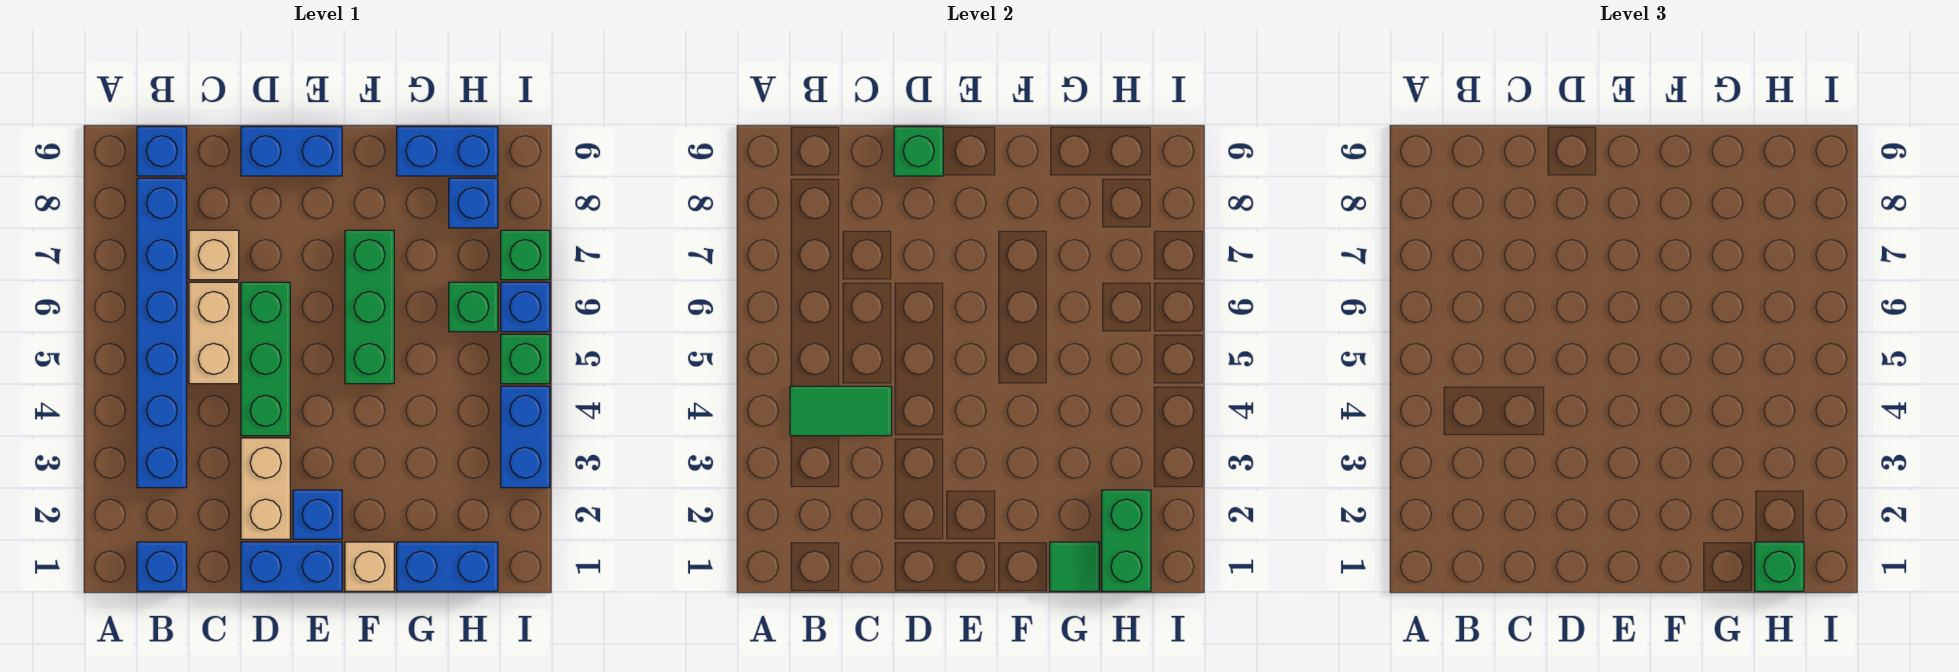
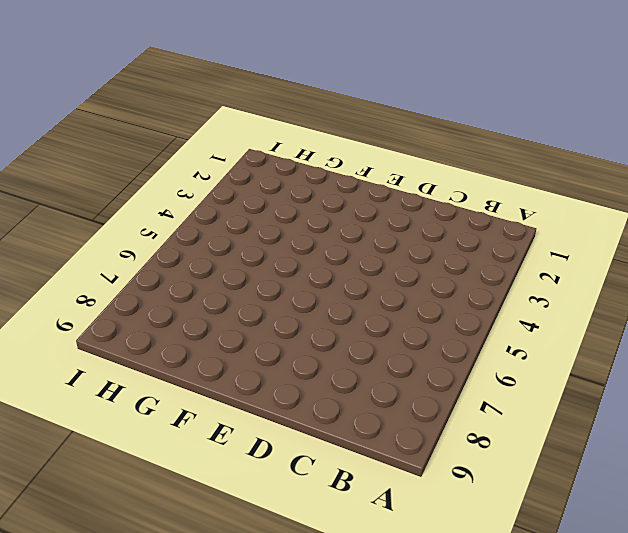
none -> blue brick B1 level 1
none -> blue brick B3:B8 level 1
none -> blue brick B9 level 1

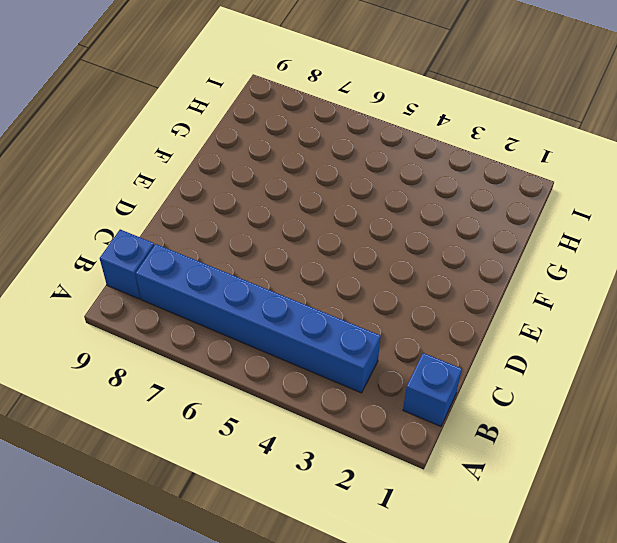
none -> tan brick C5:C6 level 1
none -> tan brick C7 level 1
none -> blue brick D1:E1 level 1

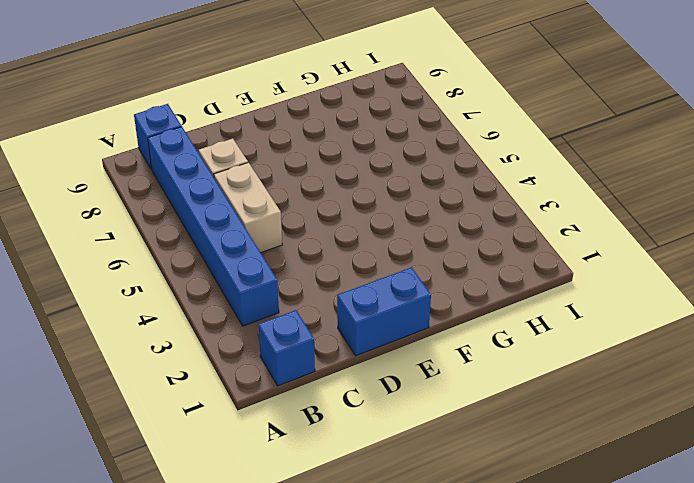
none -> tan brick D2:D3 level 1
none -> green brick D4:D6 level 1
none -> blue brick D9:E9 level 1

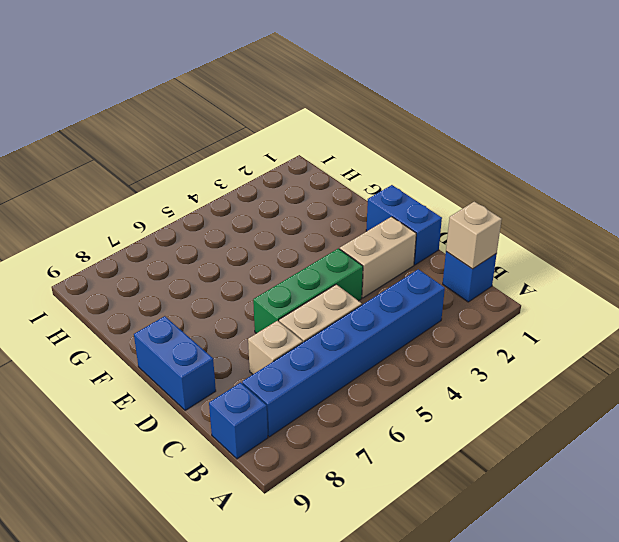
tan brick B1 level 2 -> tan brick F1 level 1
none -> blue brick E2 level 1
none -> green brick F5:F7 level 1
none -> blue brick G1:H1 level 1

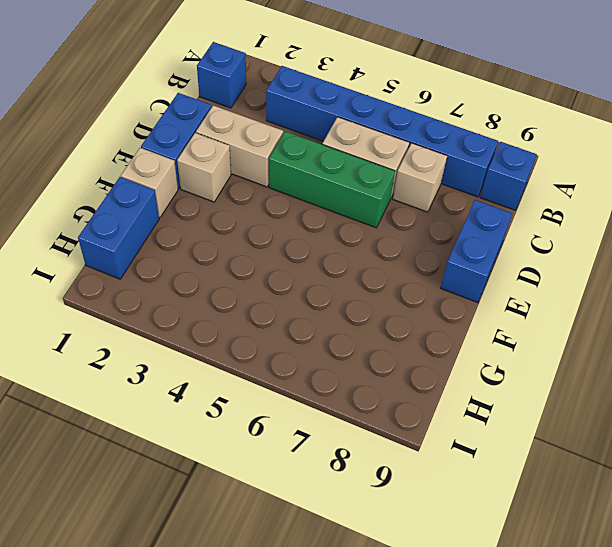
tan brick E2 level 1 -> blue brick E2 level 1
none -> green brick F5:F7 level 1
none -> blue brick G9:H9 level 1
none -> green brick H6 level 1

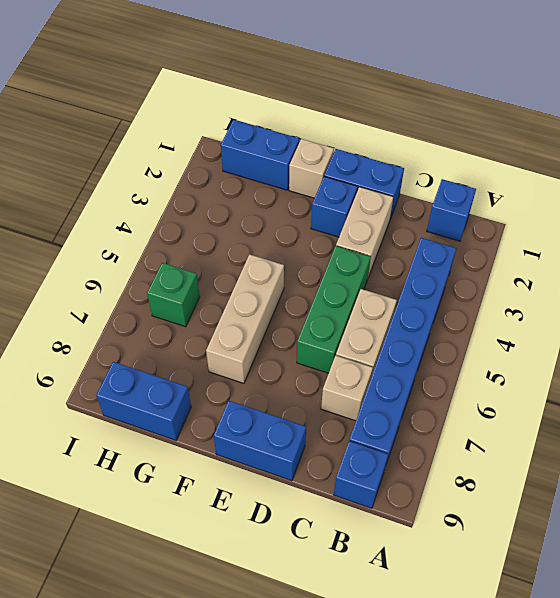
tan brick F5:F7 level 1 -> green brick F5:F7 level 1
none -> blue brick H8 level 1
none -> blue brick I3:I4 level 1
none -> green brick I5 level 1

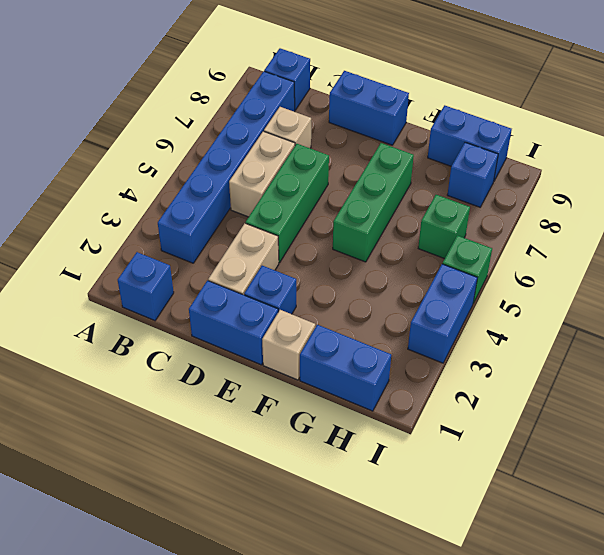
none -> blue brick I6 level 1
none -> green brick I7 level 1
none -> green tile B4:C4 level 2

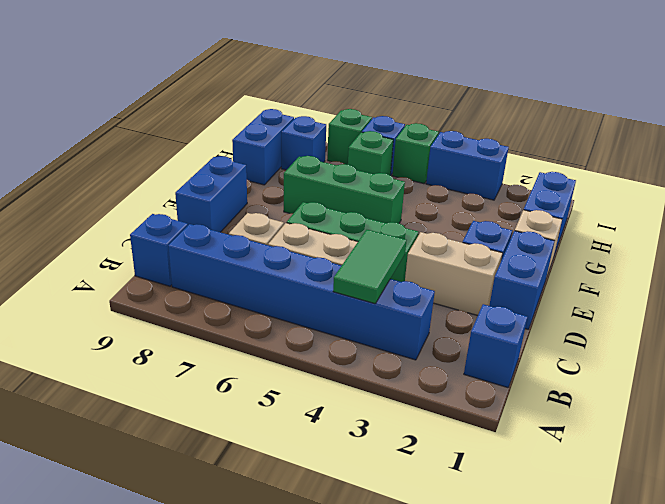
none -> green brick D9 level 2
none -> green tile G1 level 2
none -> green brick H1:H2 level 2

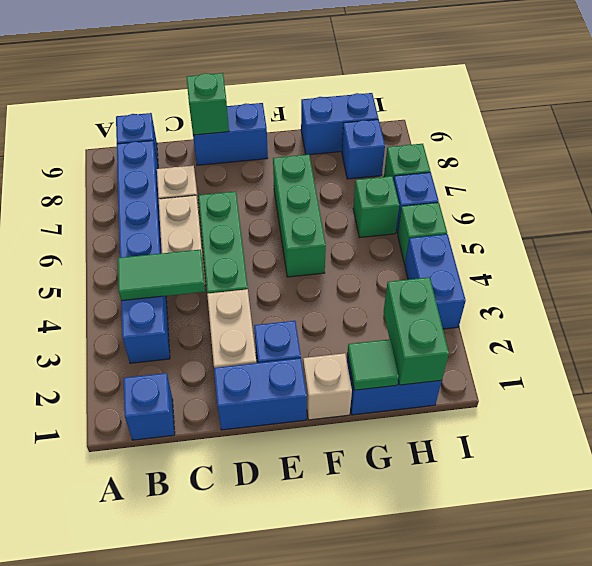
none -> green brick H1 level 3

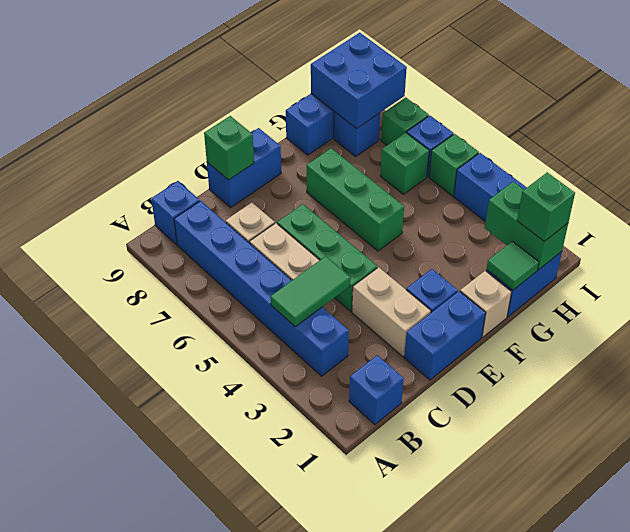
blue brick H8:I9 level 2 -> none

